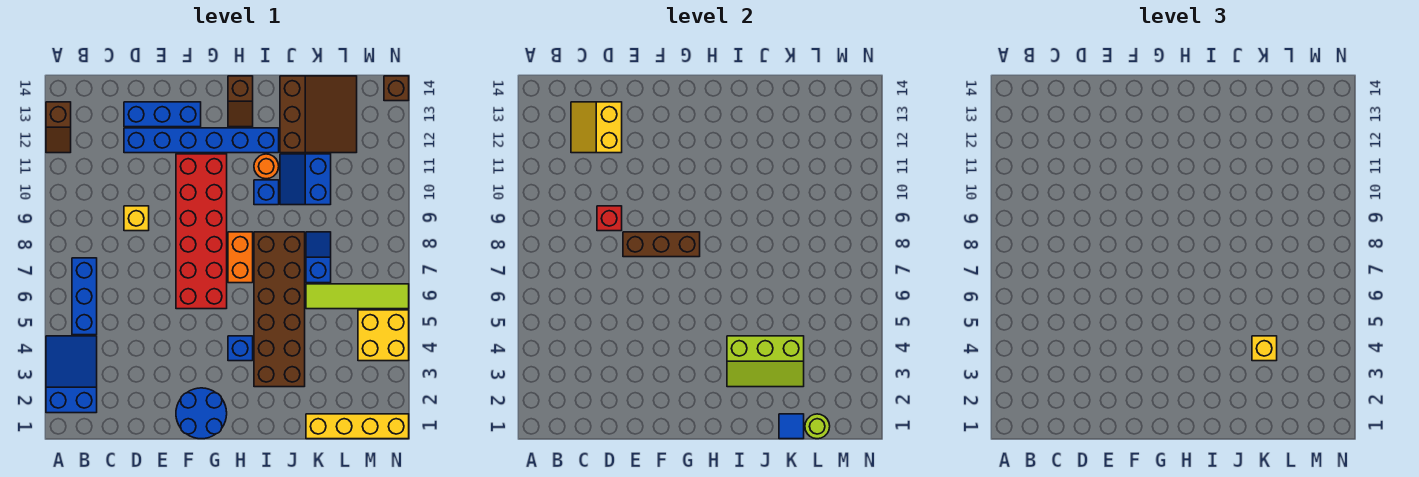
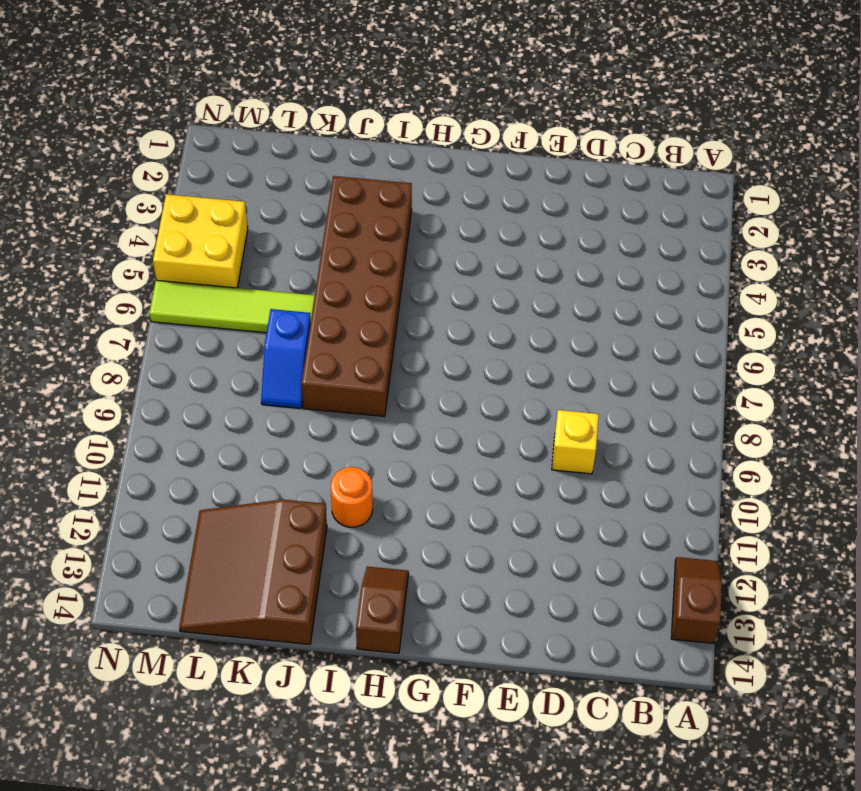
none -> blue slope A2:B4 level 1 top 2
none -> blue brick B5:B7 level 1
none -> blue brick D12:I12 level 1

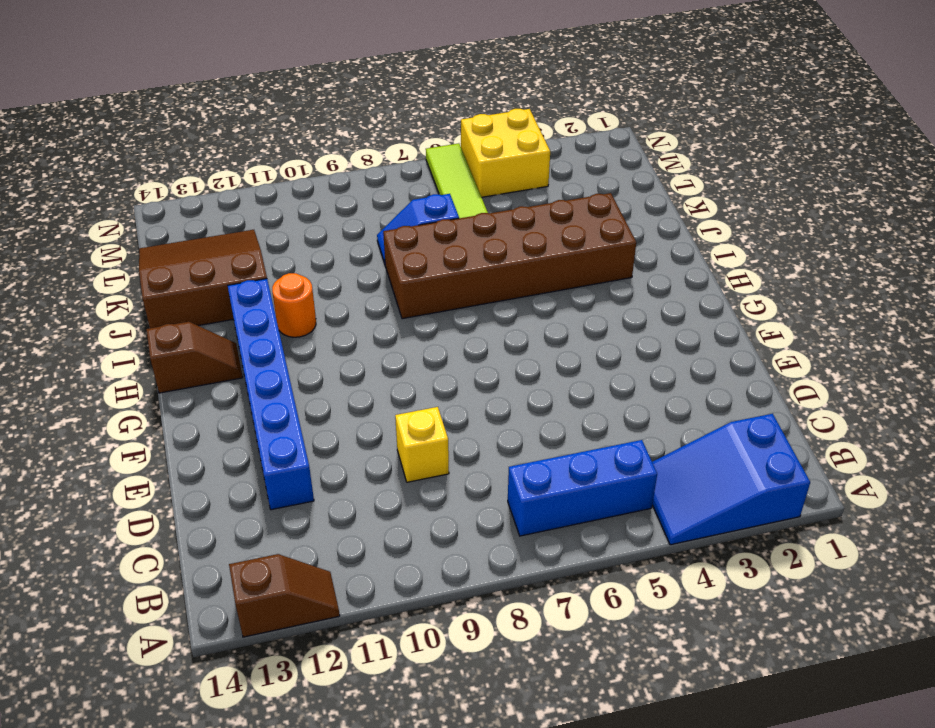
none -> blue brick D13:F13 level 1
none -> blue round brick F1:G2 level 1
none -> red brick F6:G11 level 1

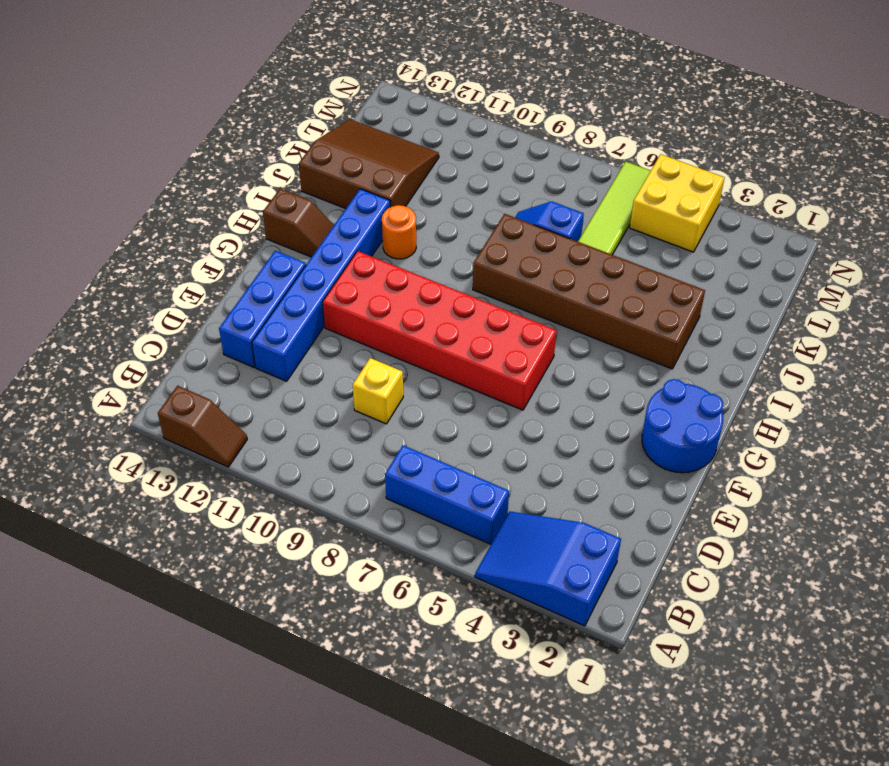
none -> blue brick H4 level 1
none -> orange brick H7:H8 level 1
none -> blue brick I10 level 1

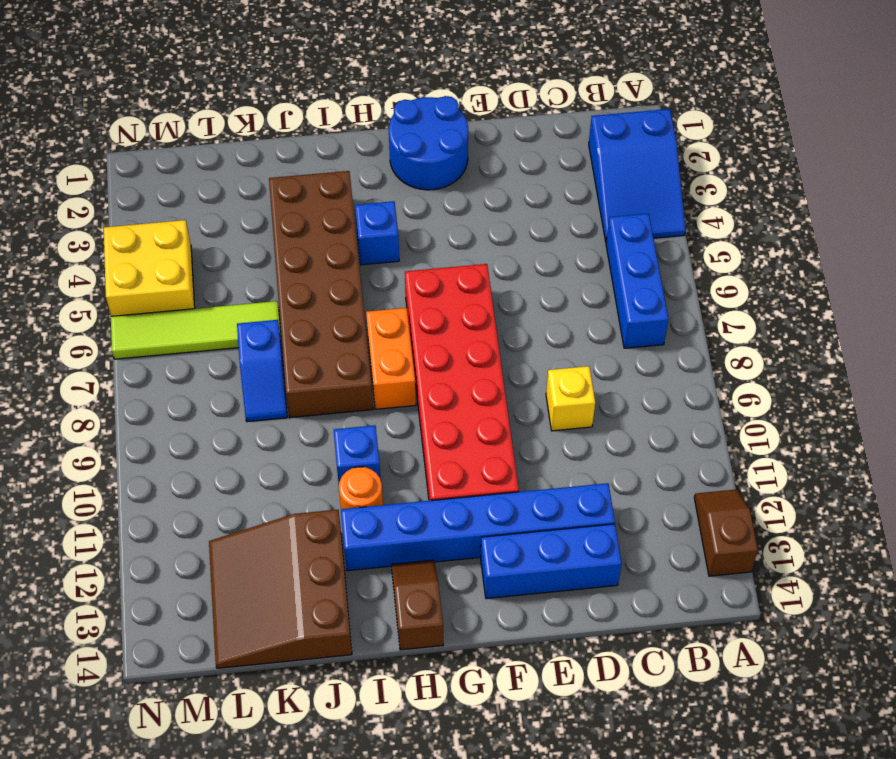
none -> blue slope J10:K11 level 1 top K
none -> yellow brick K1:N1 level 1
none -> brown brick N14 level 1

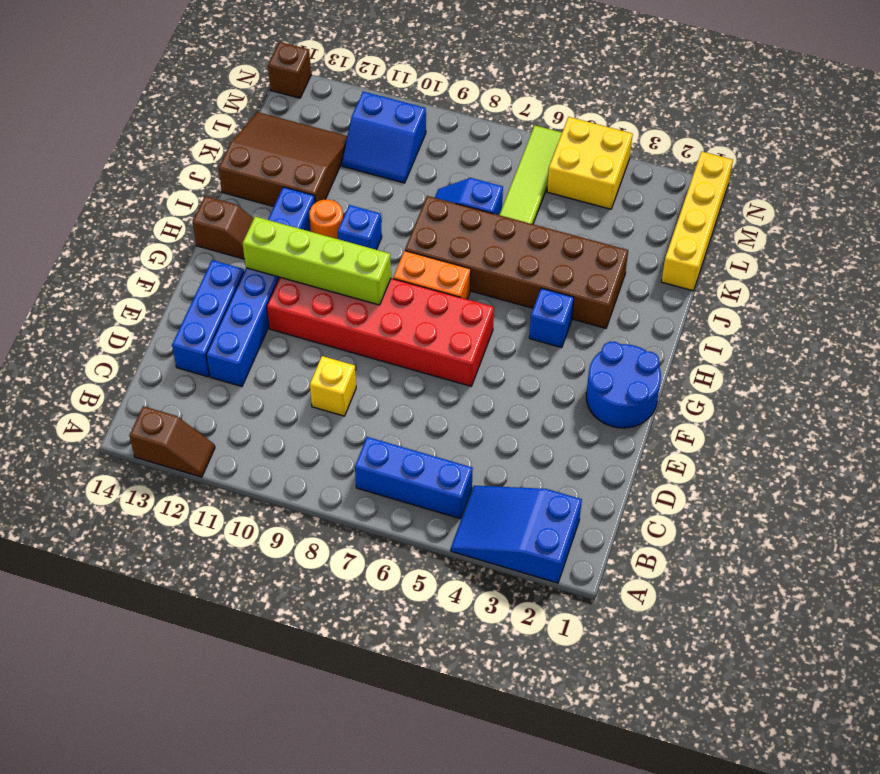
lime brick G9:G12 level 2 -> none
blue slope L10:M11 level 1 top M -> blue slope J10:K11 level 1 top K
none -> yellow slope C12:D13 level 2 top D
none -> red brick D9 level 2
none -> brown brick E8:G8 level 2

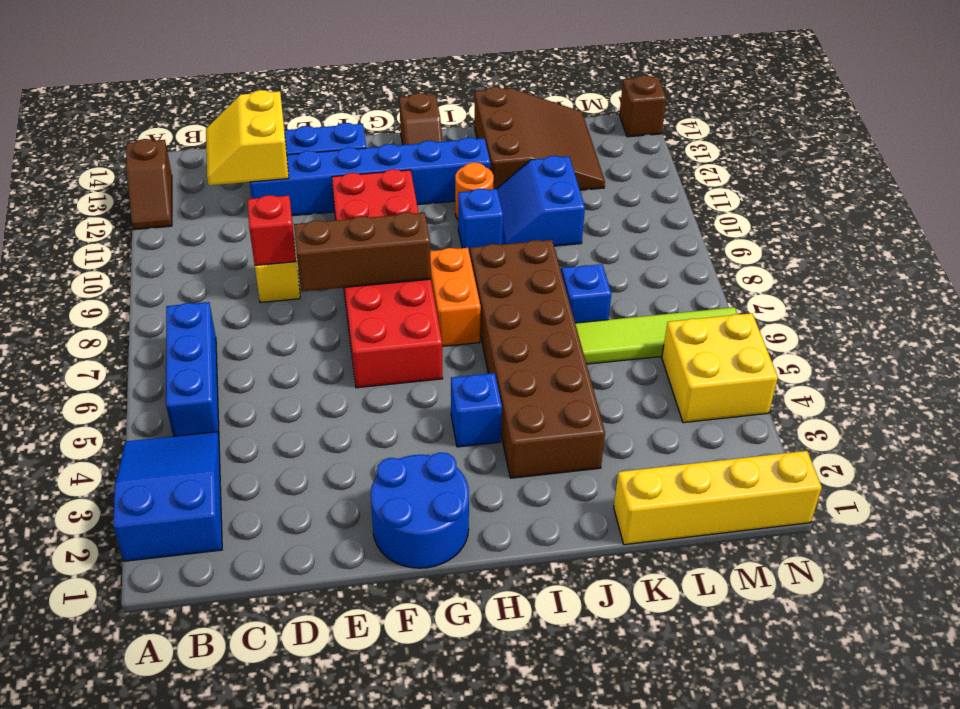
none -> lime slope I3:K4 level 2 top 4
none -> blue tile K1 level 2
none -> lime round brick L1 level 2

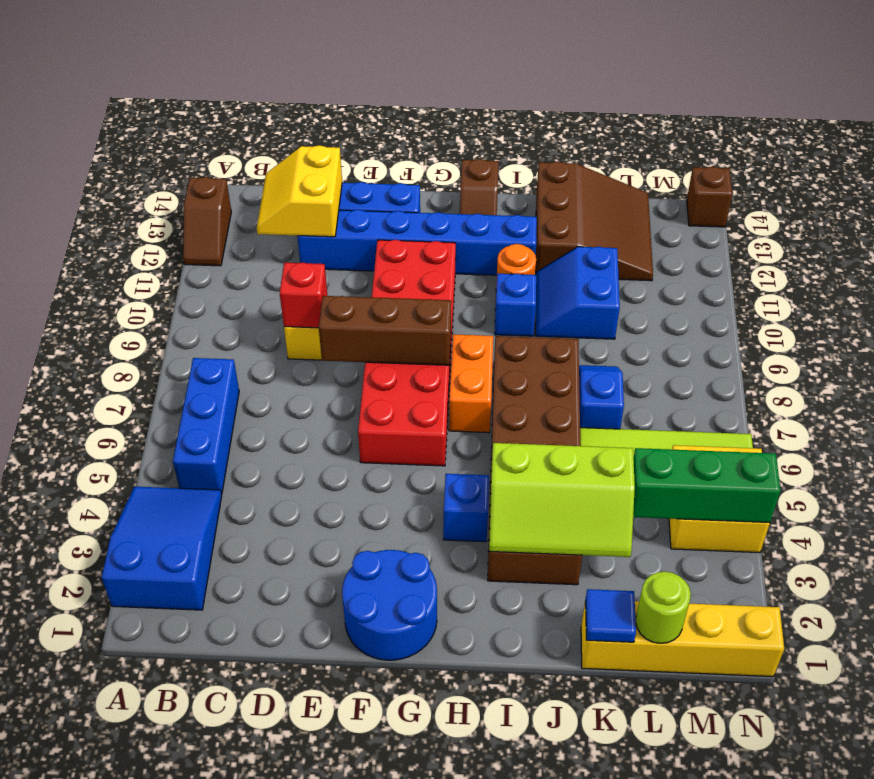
green brick L4:N4 level 2 -> none
none -> yellow brick K4 level 3

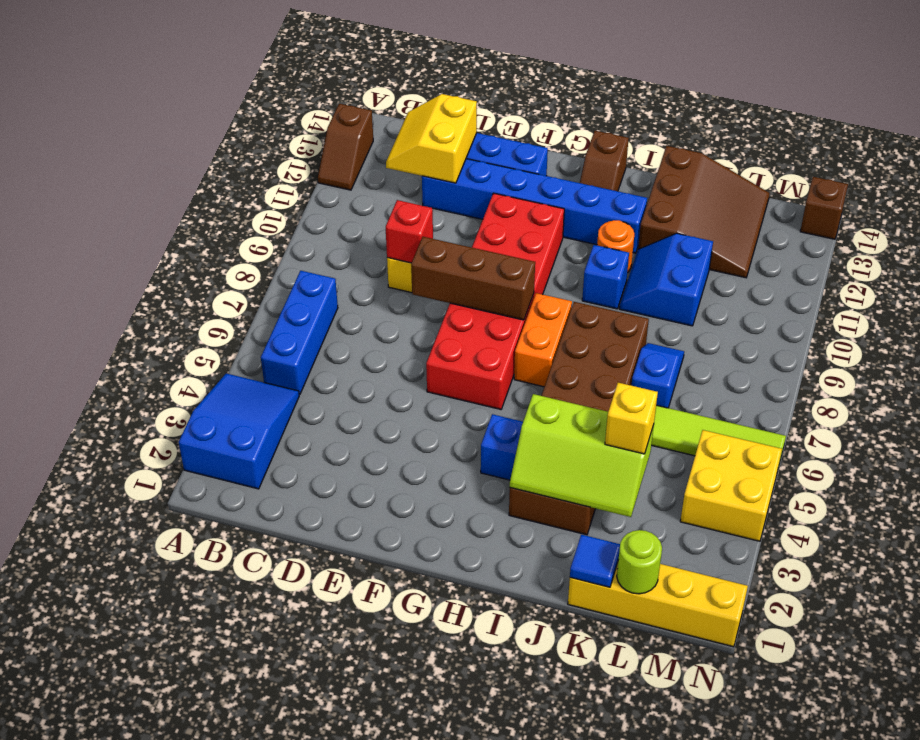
none -> blue round brick F1:G2 level 1

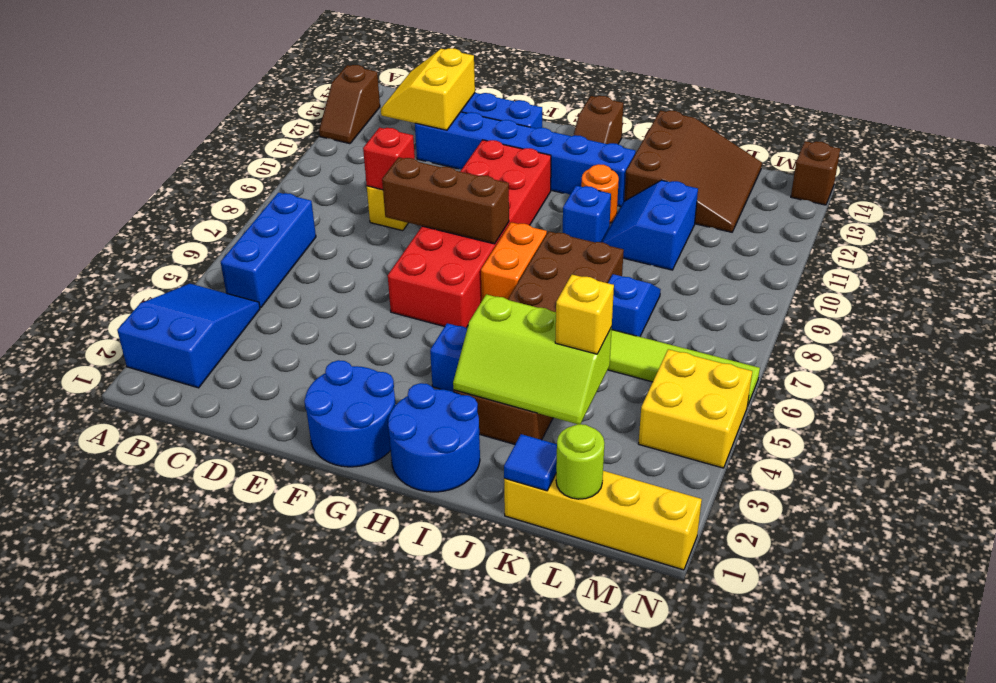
blue round brick H1:I2 level 1 -> none

